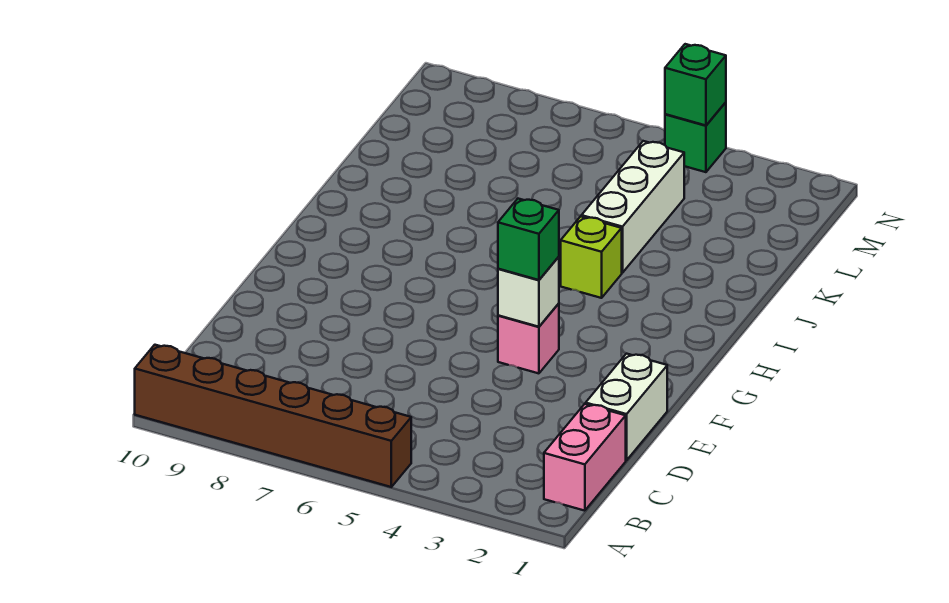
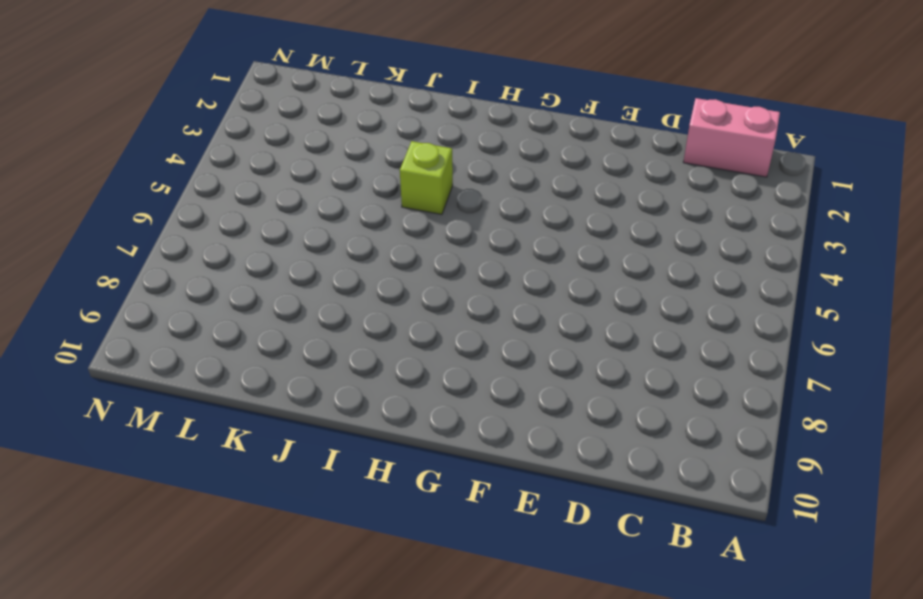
none -> brown brick A5:A10 level 1
none -> white brick D1:E1 level 1

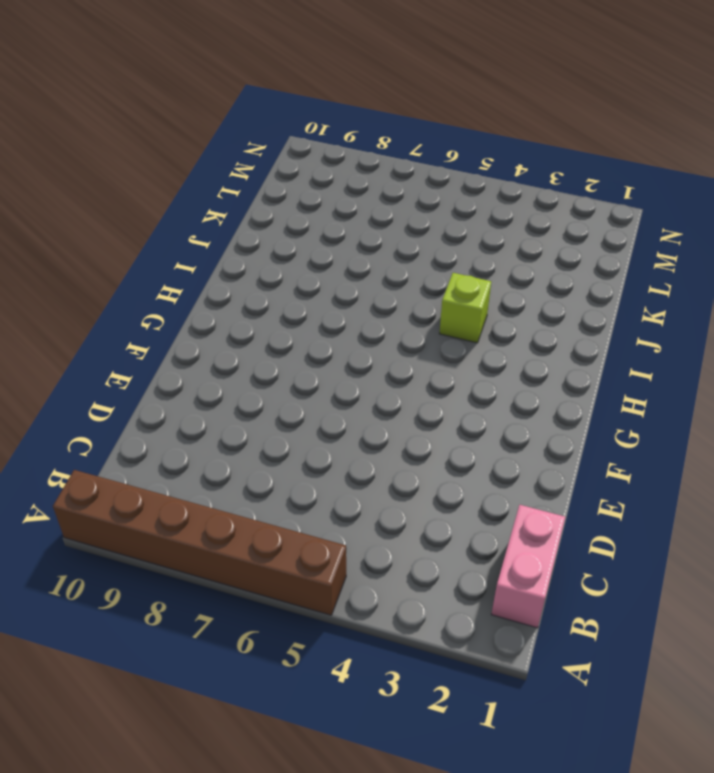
none -> white brick D1:E1 level 1
none -> pink brick F4 level 1

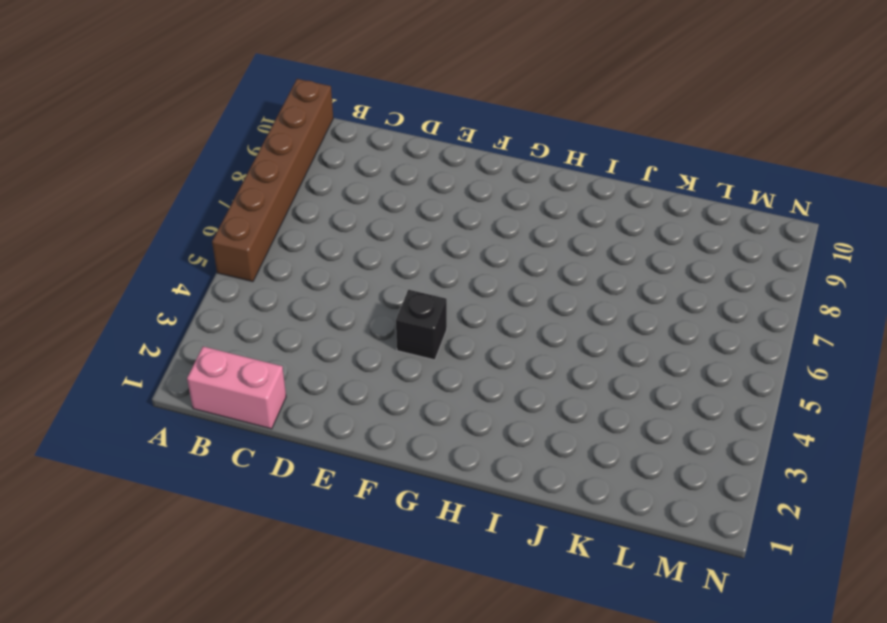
black brick F4 level 1 -> pink brick F4 level 1
none -> white brick D1:E1 level 1
none -> lime brick I4 level 1

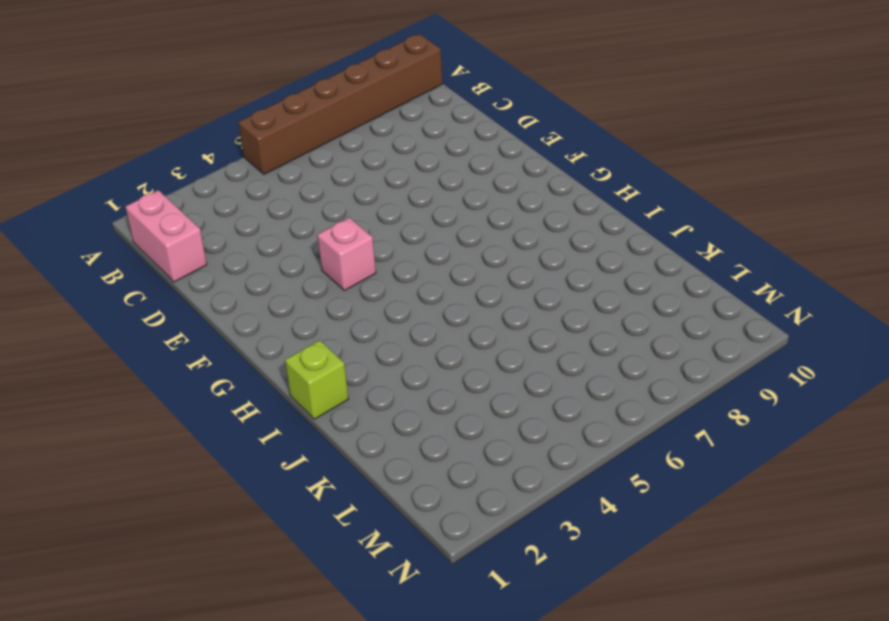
lime brick I1 level 1 -> lime brick I4 level 1
none -> white brick D1:E1 level 1
none -> white brick J4:L4 level 1

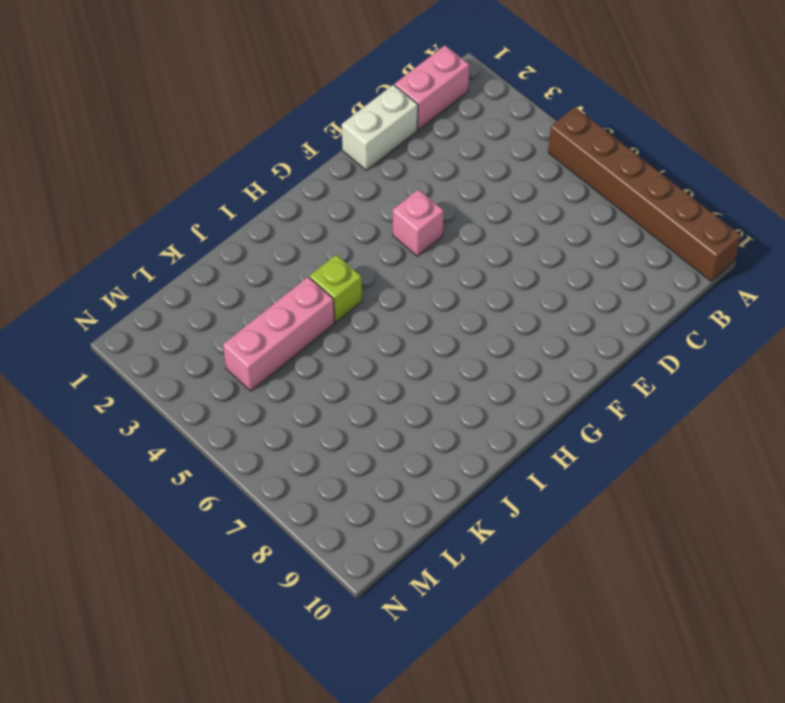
pink brick J4:L4 level 1 -> white brick J4:L4 level 1
none -> green brick N4 level 1
none -> white brick F4 level 2

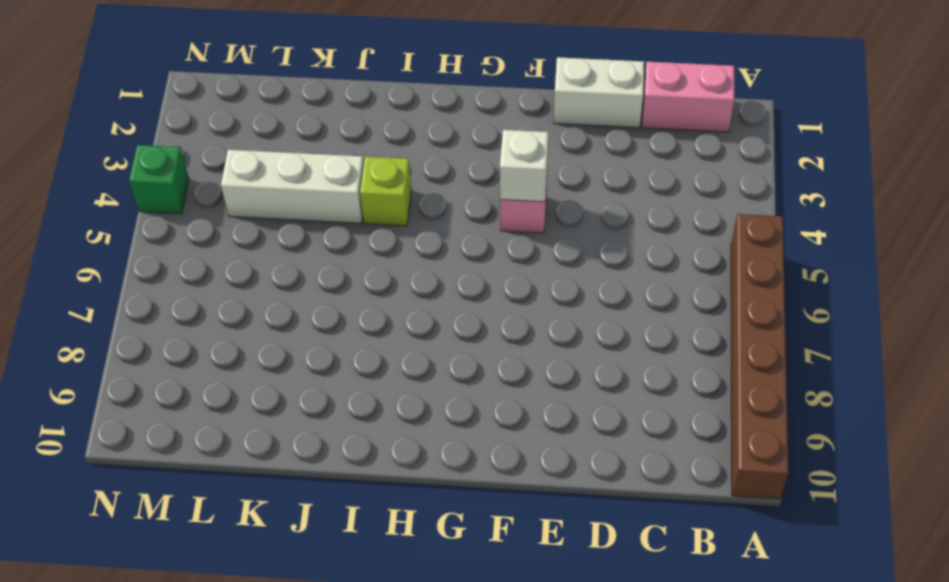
none -> green brick N4 level 2
none -> green brick F4 level 3

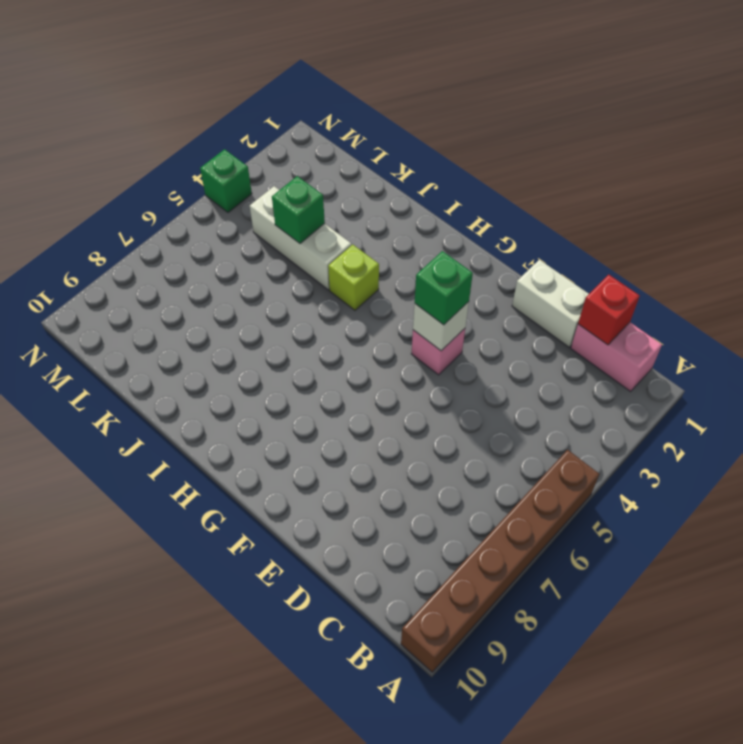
red brick C1 level 2 -> none
green brick K4 level 2 -> green brick N4 level 2

